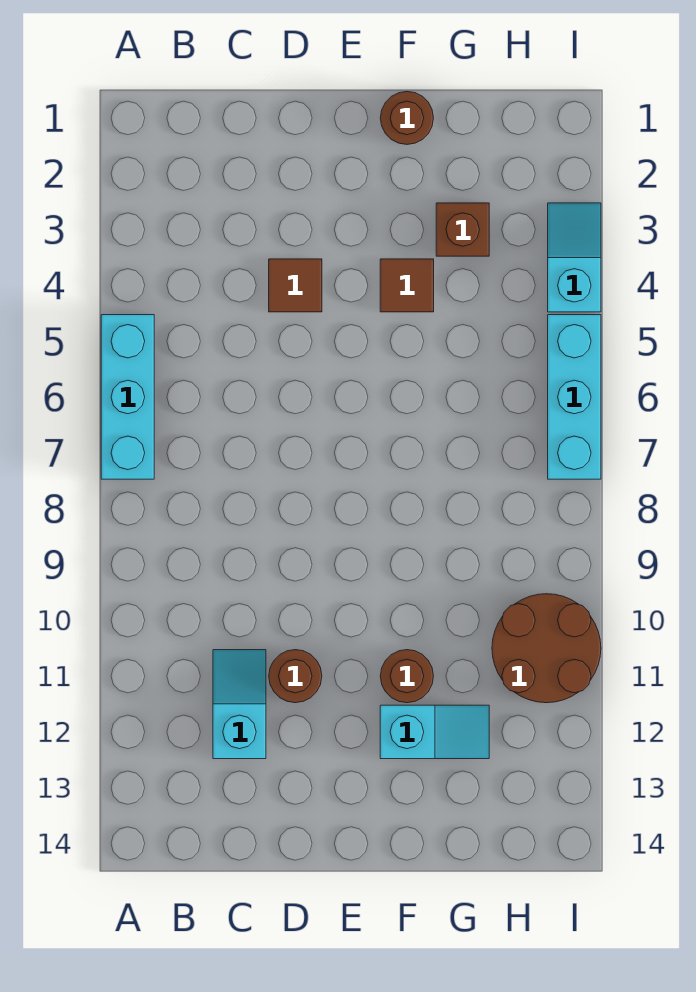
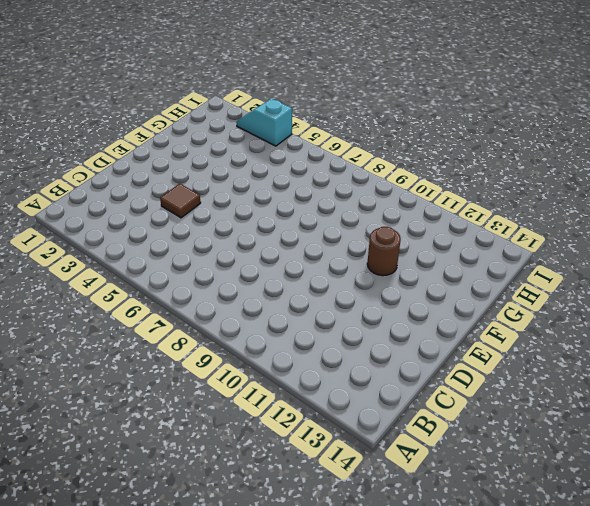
none -> cyan brick A5:A7 level 1
none -> cyan slope C11:C12 level 1 top 12
none -> brown round brick D11 level 1

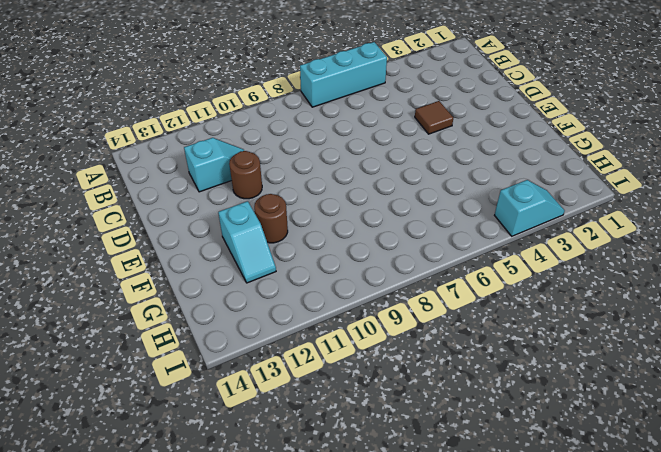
none -> brown round brick F1 level 1
none -> brown tile F4 level 1
none -> brown brick G3 level 1

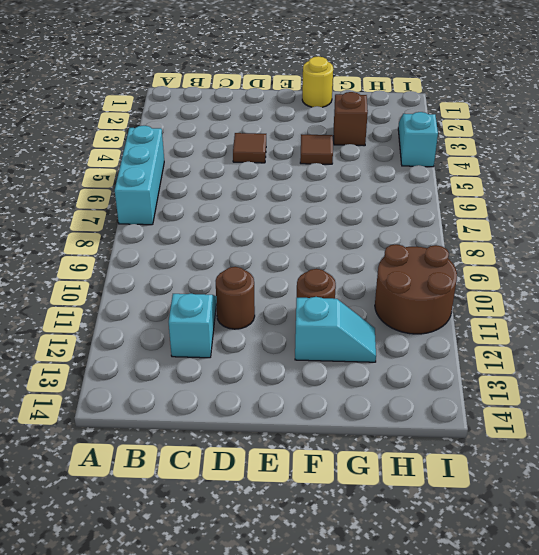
yellow round brick F1 level 1 -> brown round brick F1 level 1
none -> cyan brick I5:I7 level 1

